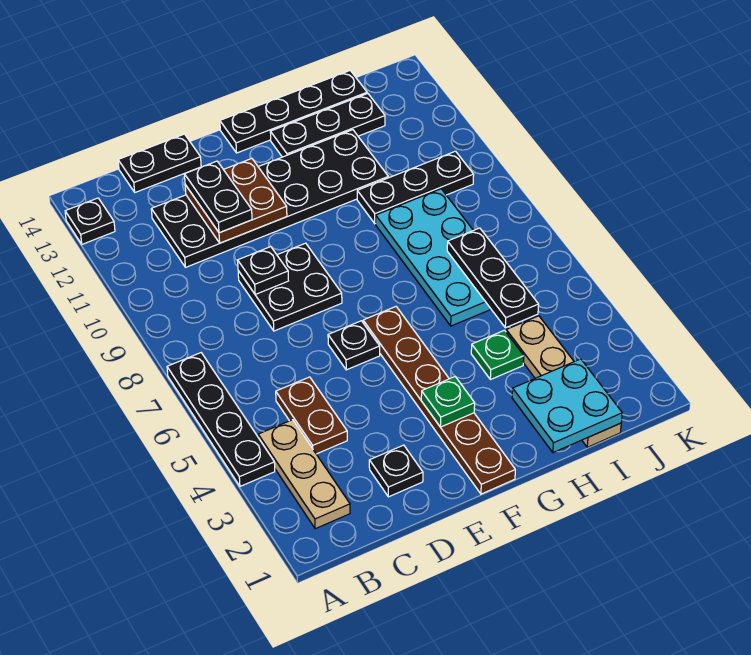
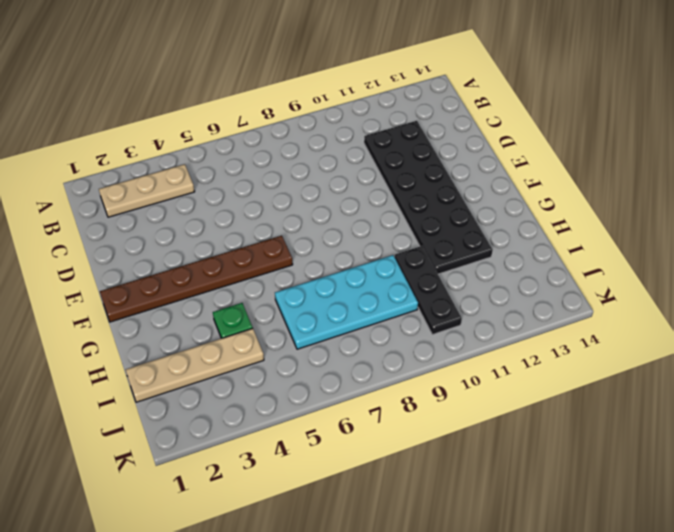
none -> black plate A4:A7 level 1
none -> black plate A13 level 1
none -> brown plate C4:C5 level 1

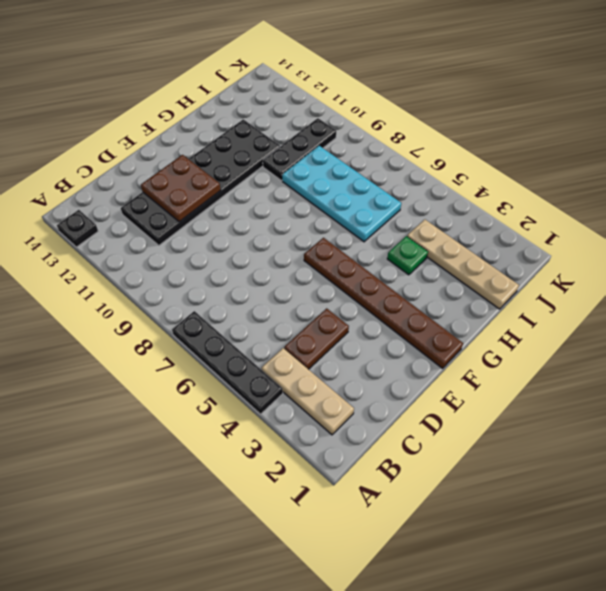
brown plate C4:D4 level 1 -> brown plate C4:C5 level 1
none -> black plate C14:D14 level 1
none -> black plate D2 level 1
none -> black plate D8:E9 level 1

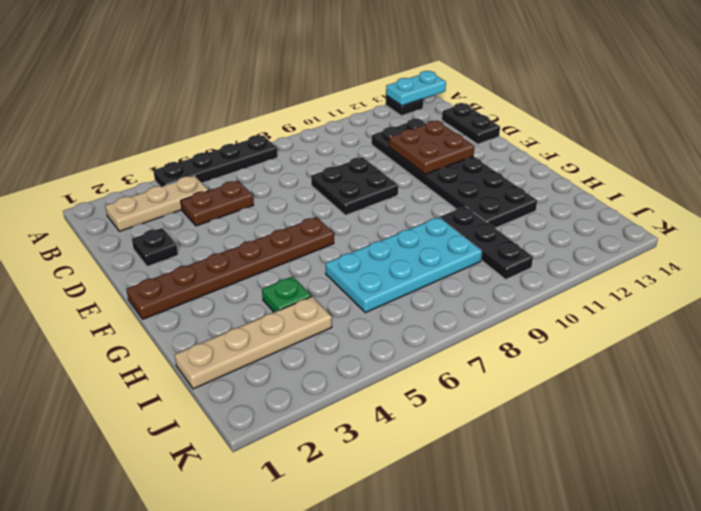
cyan plate A13:A14 level 2 -> none
none -> black plate E6 level 1
none -> black plate F14:I14 level 1
none -> black plate G13:I13 level 1

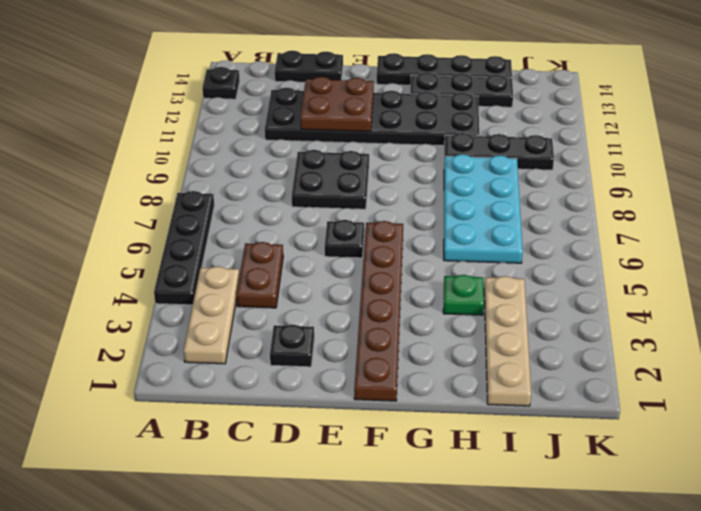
none -> black plate D9 level 2
none -> green plate F3 level 2
none -> cyan plate H1:I2 level 2

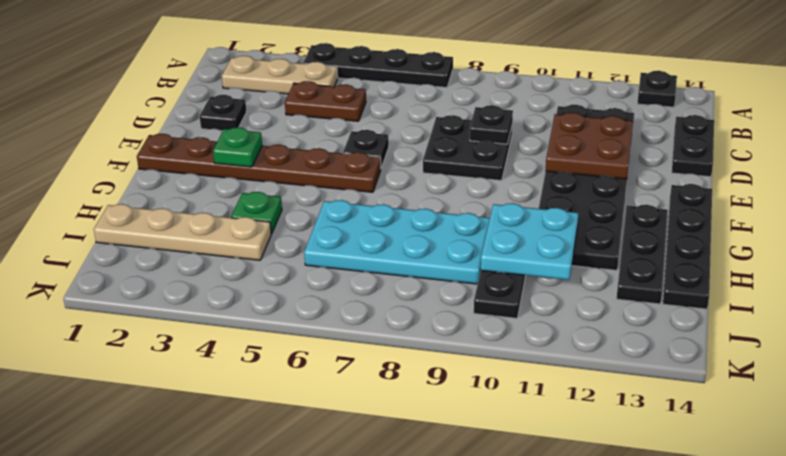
cyan plate H10:I11 level 2 -> cyan plate H1:I2 level 2
none -> black plate I5:I7 level 2
none -> black plate D11:D12 level 3

